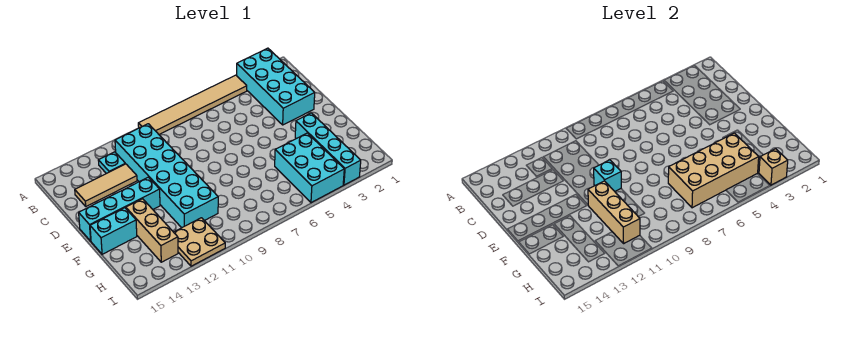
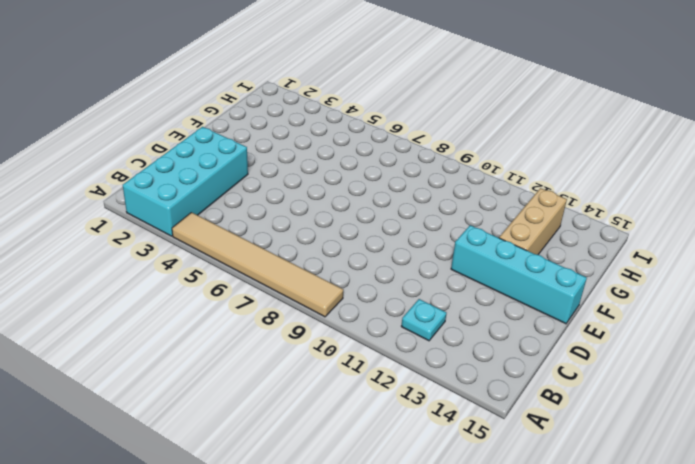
none -> cyan brick B10:G11 level 1
none -> tan tile C12:C14 level 1
none -> cyan brick F3:I3 level 1

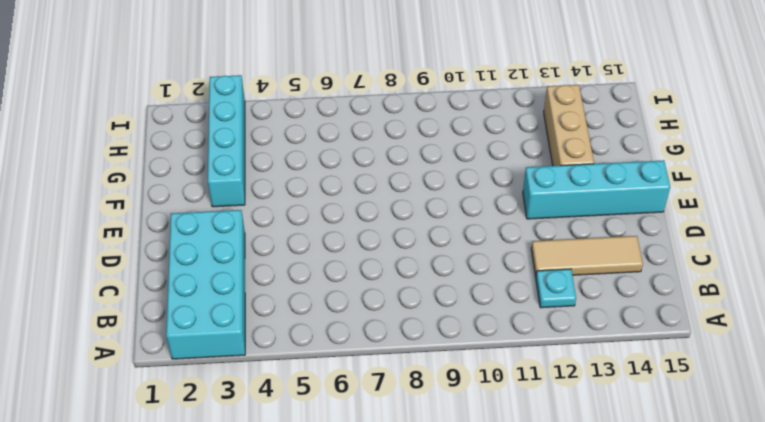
none -> tan tile A4:A9 level 1
none -> cyan brick B10:G11 level 1
none -> cyan brick F14:F15 level 1

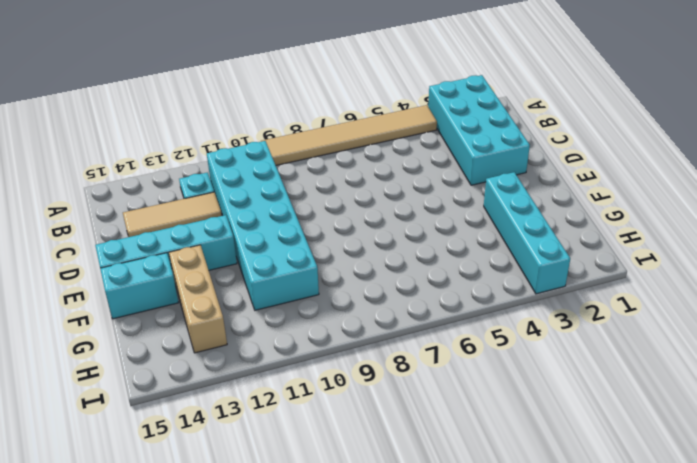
none -> cyan brick G4:I5 level 1
none -> tan plate H11:I12 level 1
none -> cyan brick E10 level 2

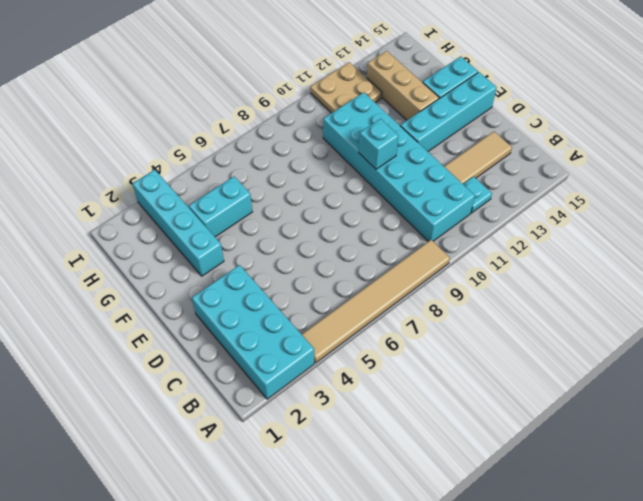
cyan brick G4:G5 level 1 -> cyan brick G4:I5 level 1
none -> tan brick F11:H11 level 2
none -> tan brick G4:H7 level 2
none -> tan brick I3 level 2

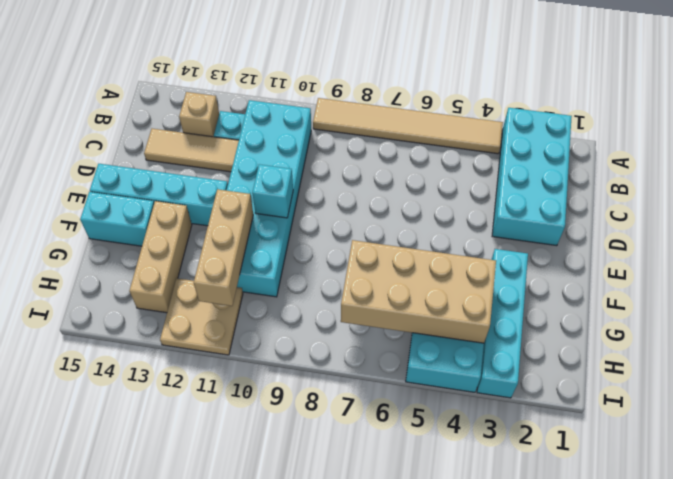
tan brick B13 level 1 -> tan brick I3 level 2

